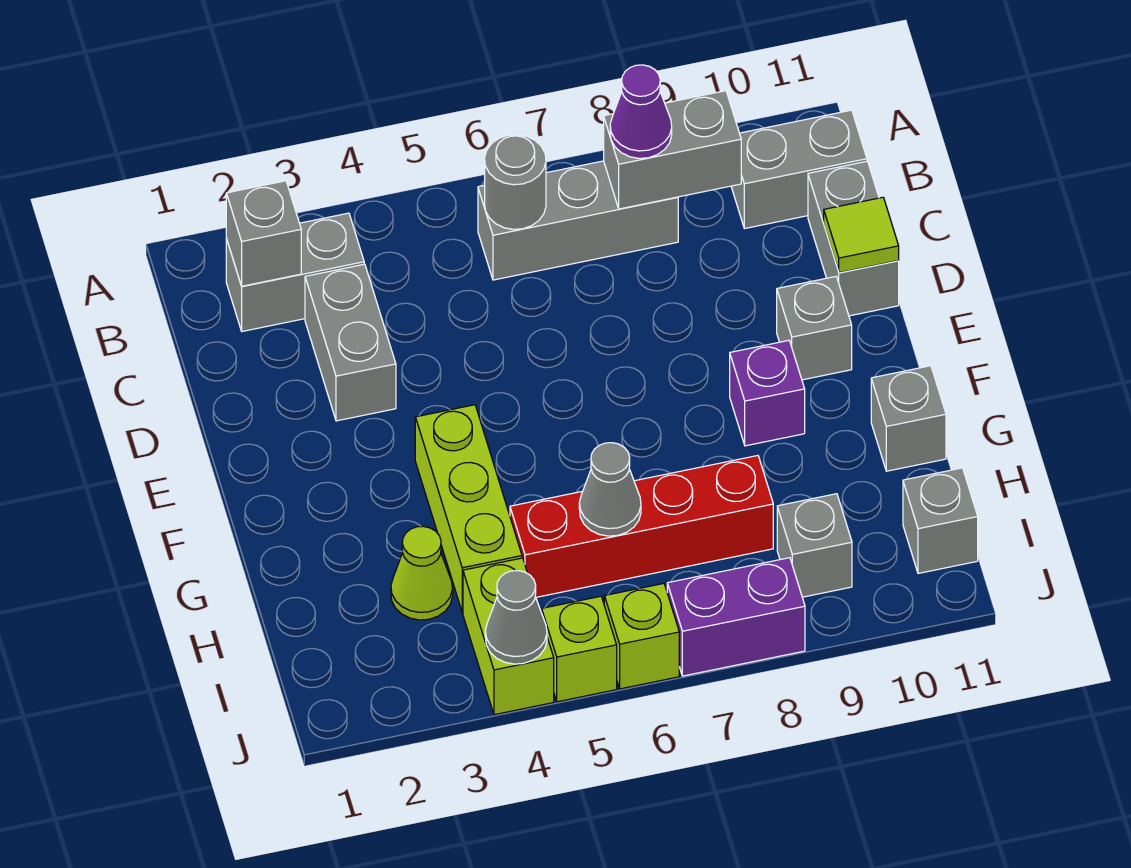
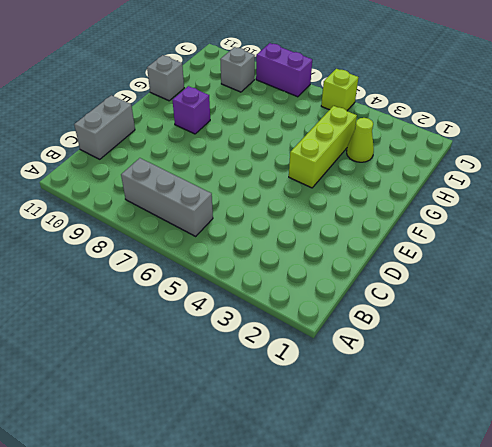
none -> grey brick B2:B3 level 1
none -> grey brick B10:B11 level 1
none -> grey brick C3:D3 level 1

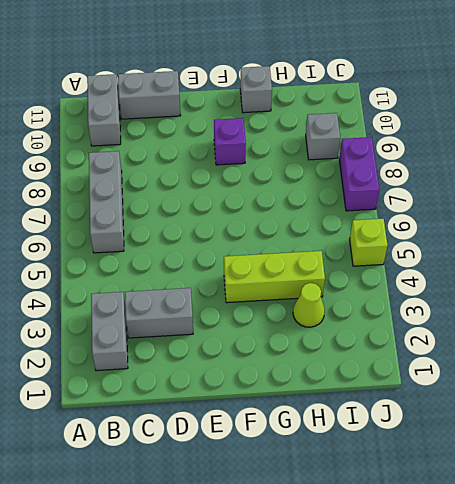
none -> grey brick E10 level 1
none -> red brick H5:H8 level 1
none -> lime brick I4:J4 level 1

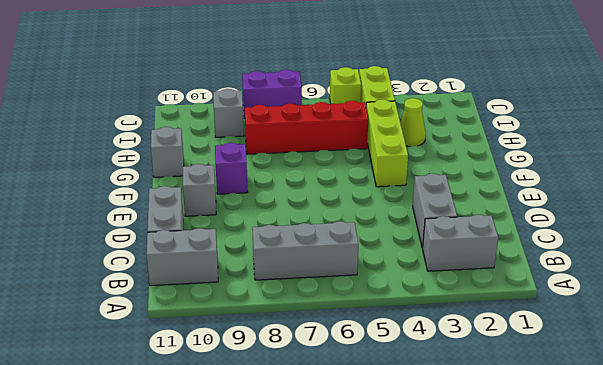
none -> grey brick I11 level 1
none -> lime brick J6 level 1
none -> grey brick B2 level 2

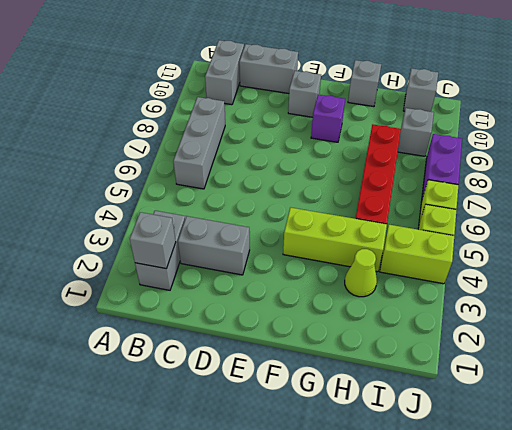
none -> grey round brick B6 level 2
none -> grey brick B8:B9 level 2
none -> lime tile D11 level 2

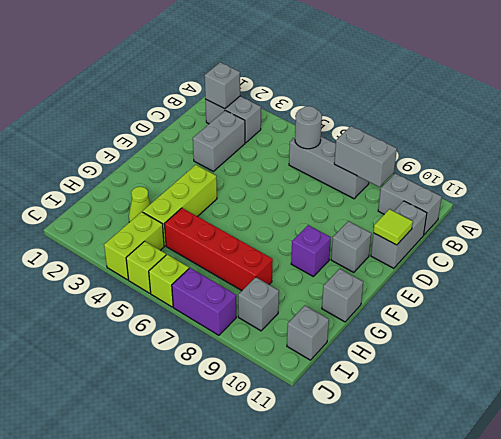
none -> grey cone H6 level 2
none -> grey cone J4 level 2
none -> purple cone B8 level 3

